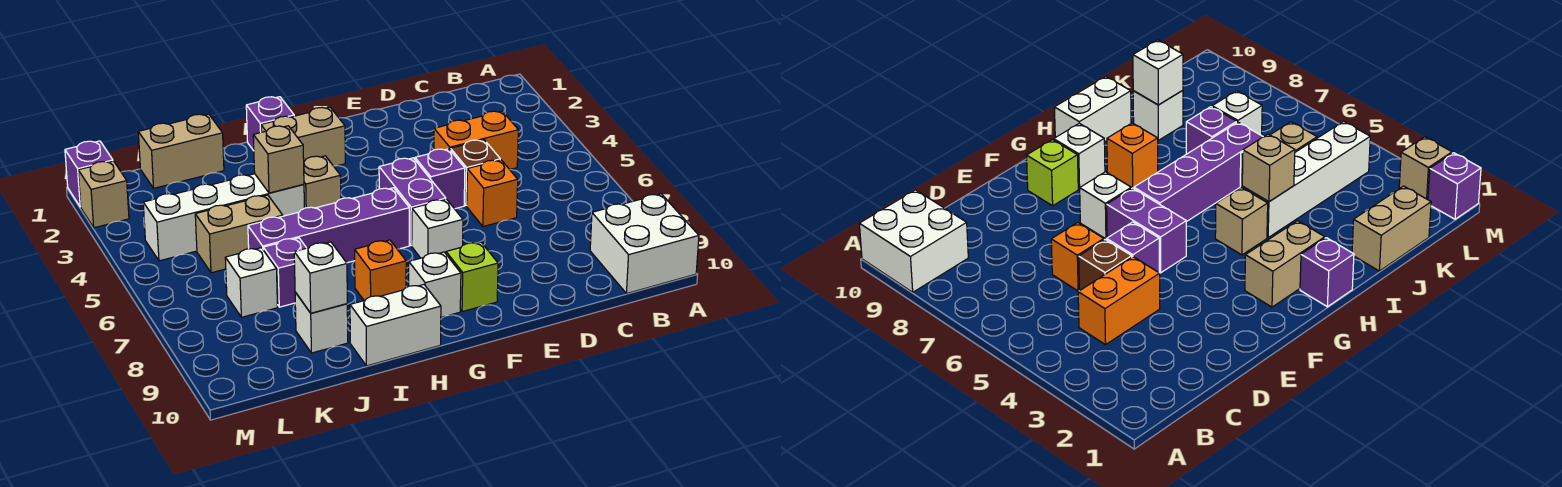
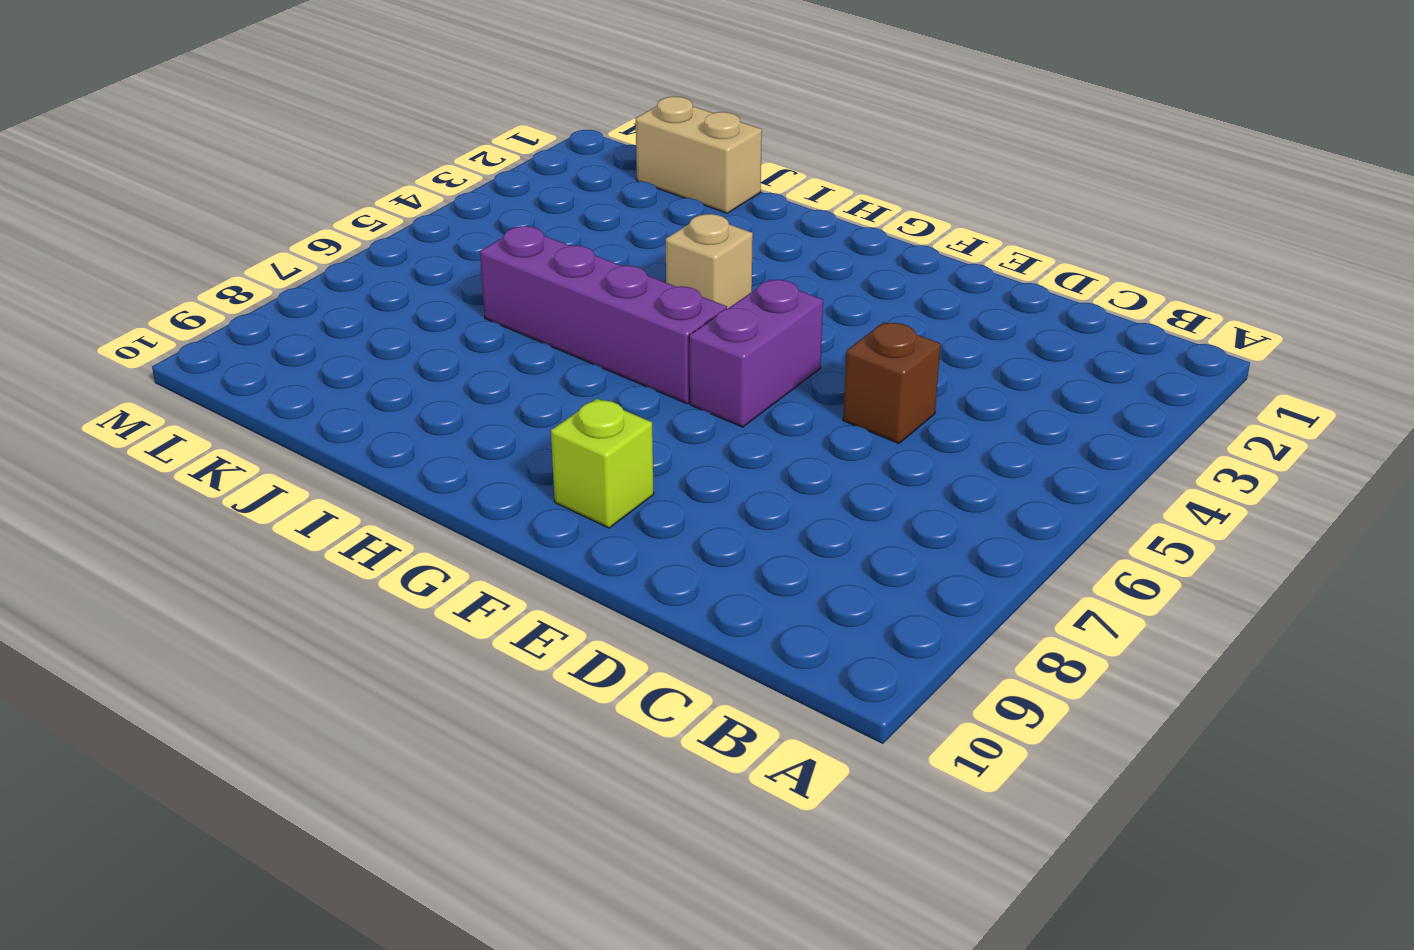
none -> white brick A9:B10 level 1
none -> orange brick C4:D4 level 1
none -> orange brick D6 level 1

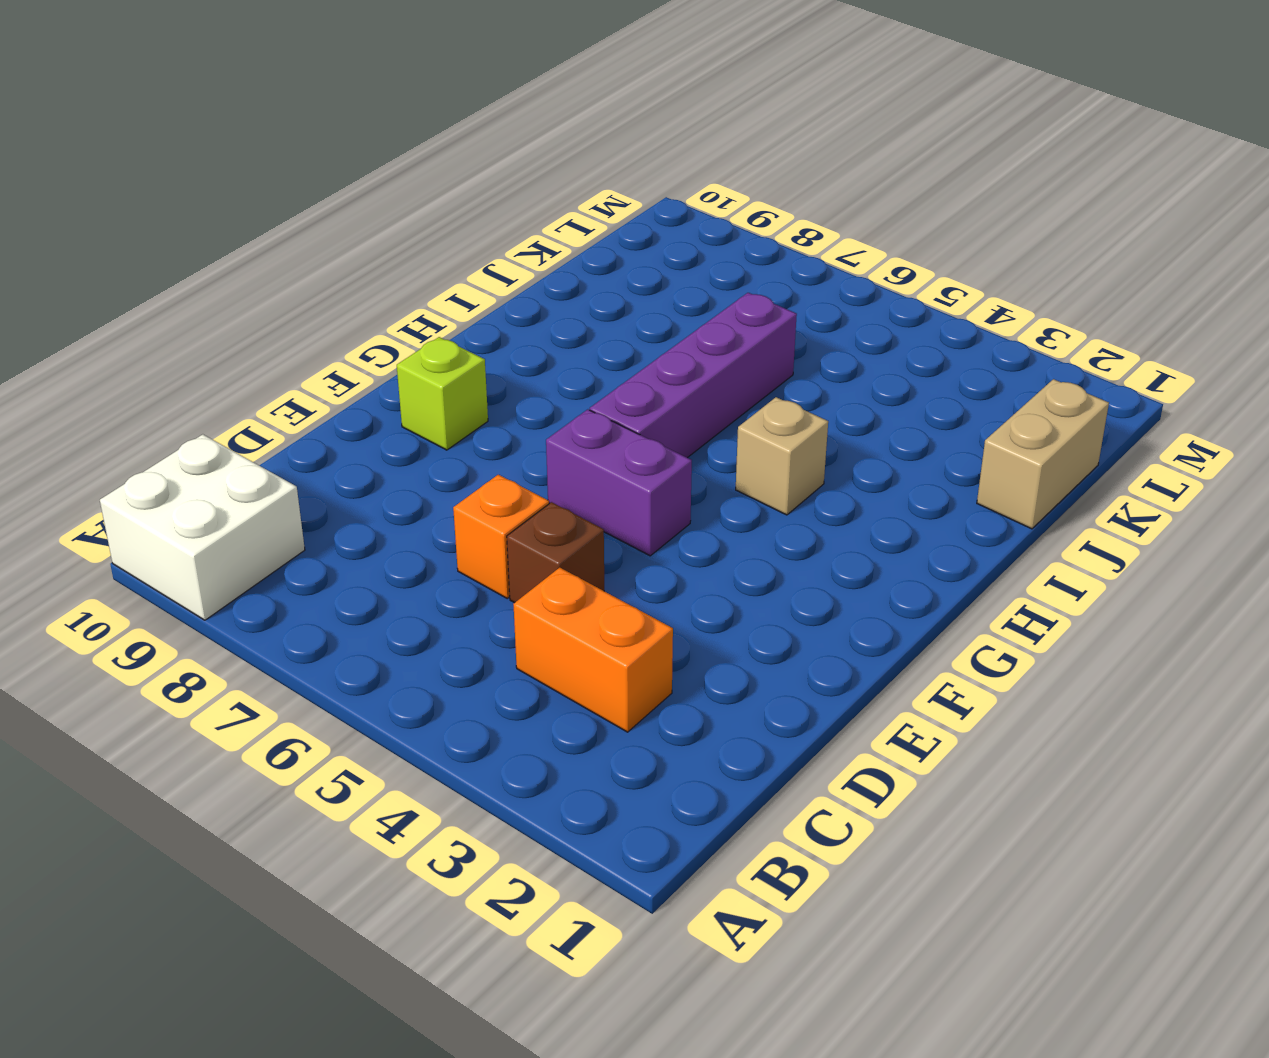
orange brick C3:C4 level 1 -> orange brick C4:D4 level 1
none -> purple brick E5 level 1
none -> white brick F7 level 1
none -> tan brick G2:H2 level 1

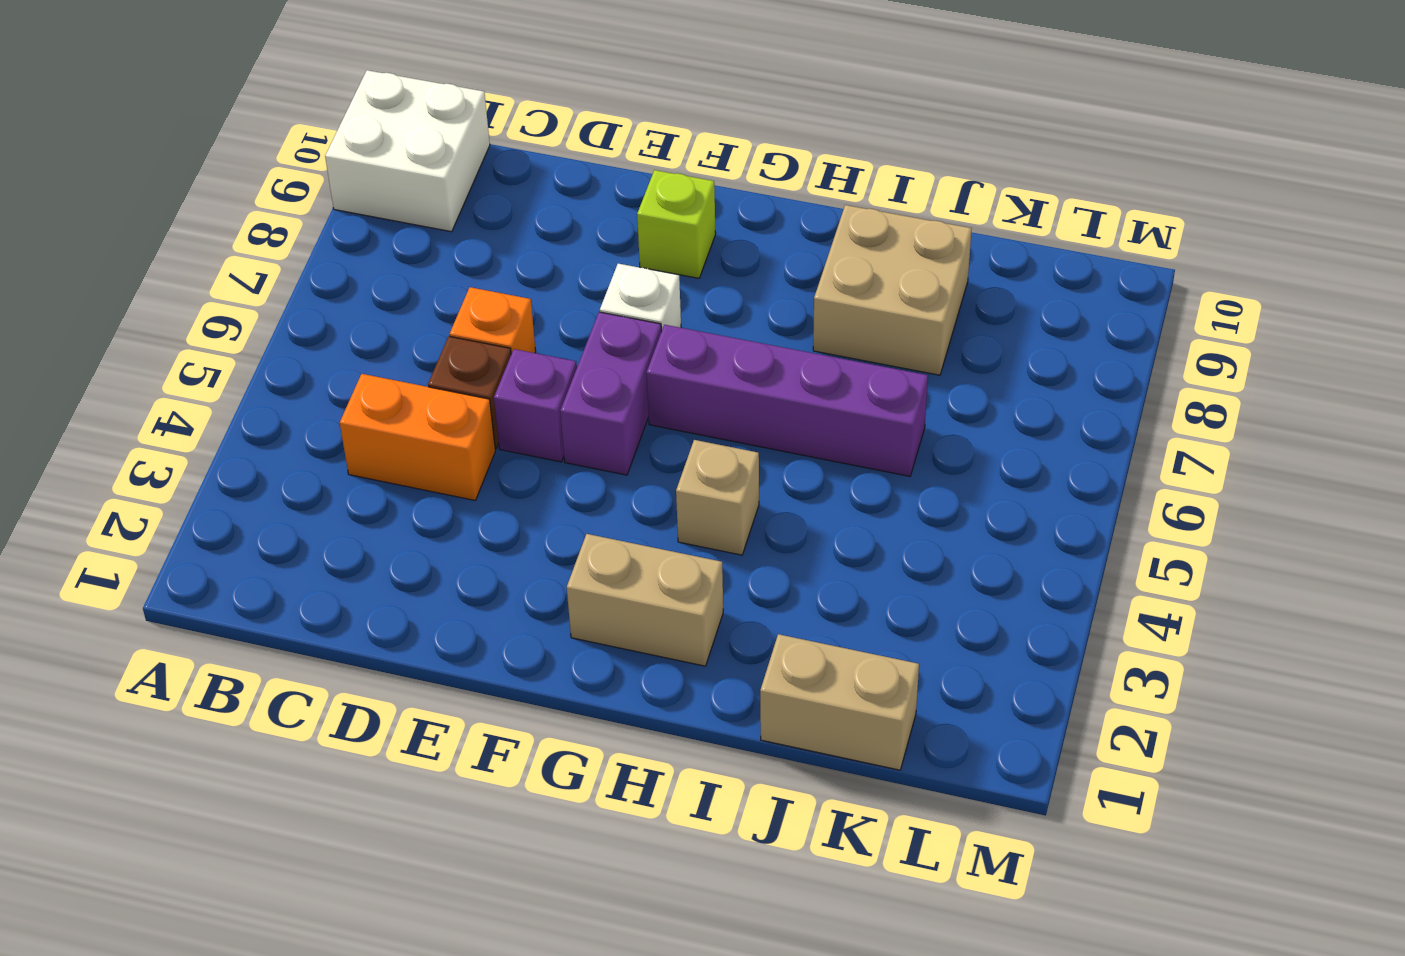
tan brick I8:J9 level 1 -> white brick J9 level 1
none -> white brick G9 level 1
none -> purple brick H1 level 1
none -> orange brick H8 level 1

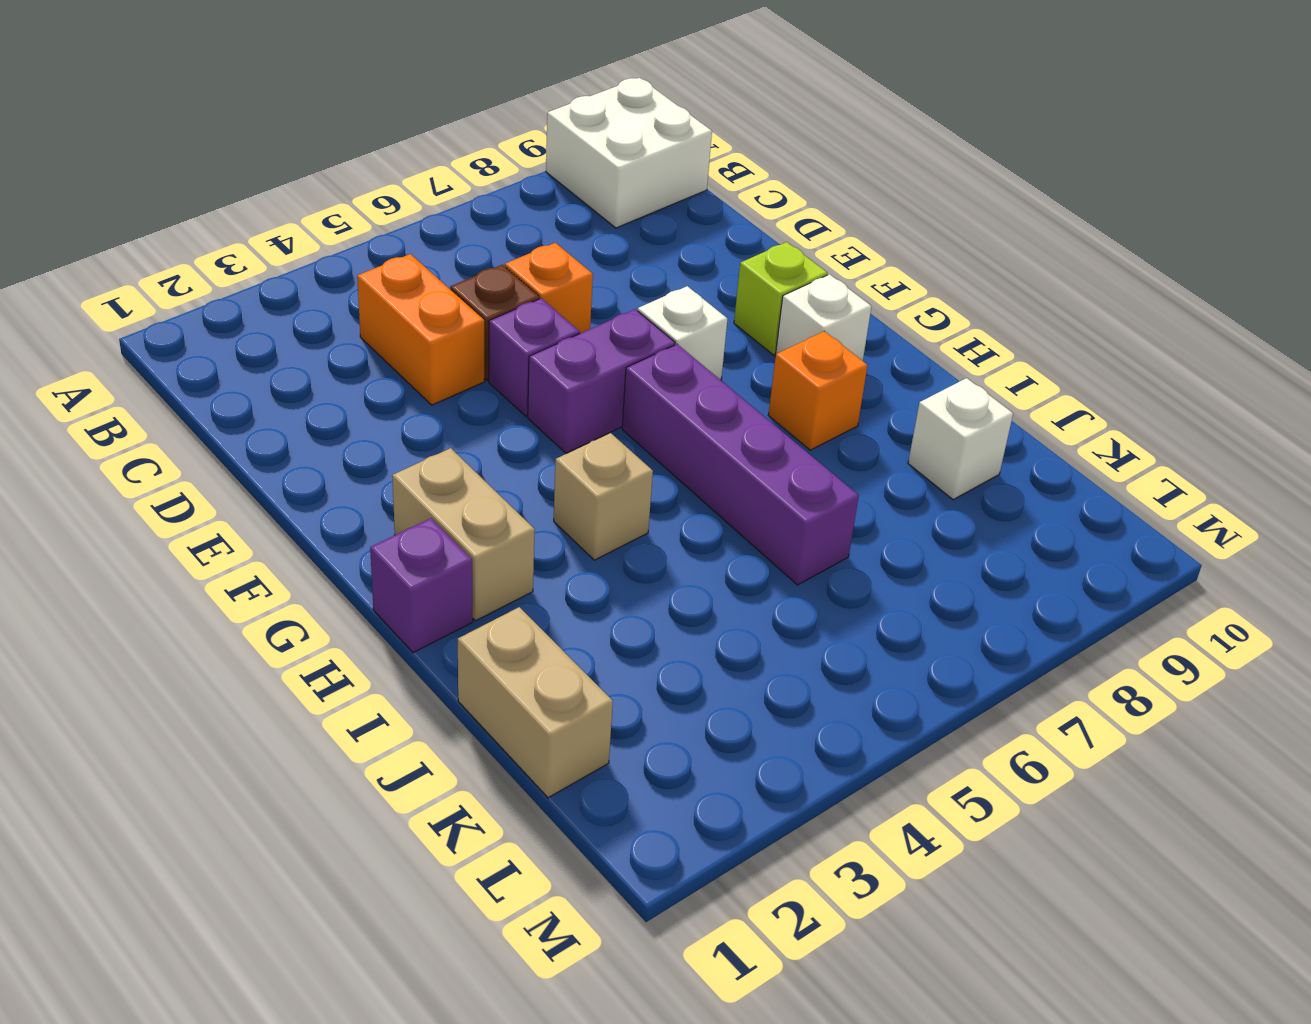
none -> white brick H10:I10 level 1
none -> white brick I4:L4 level 1
none -> tan brick J5:K5 level 1

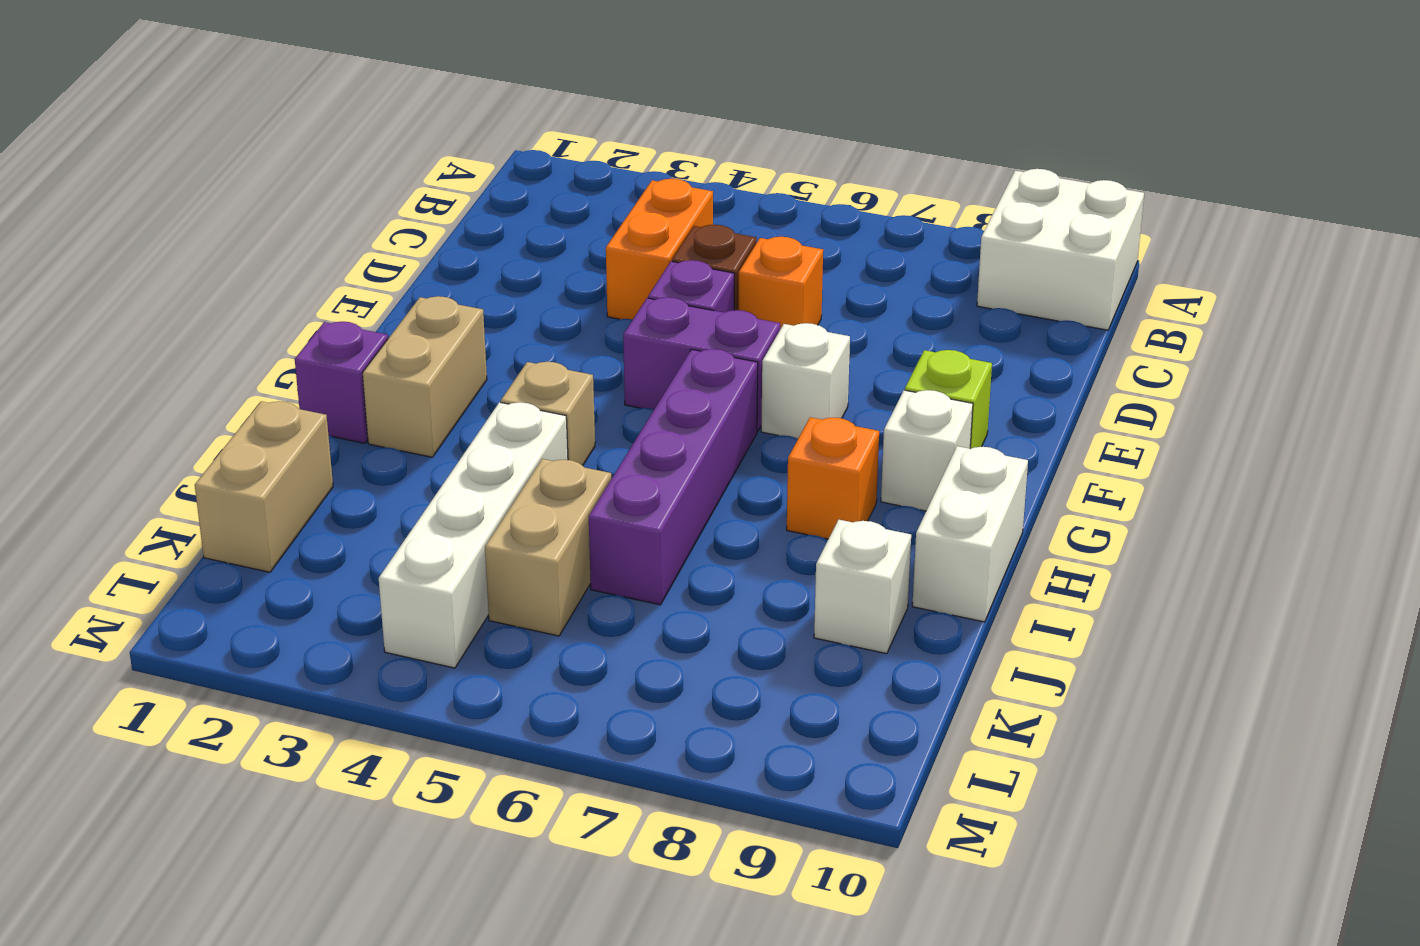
none -> purple brick J7 level 1
none -> white brick K7 level 1
none -> purple brick M1 level 1

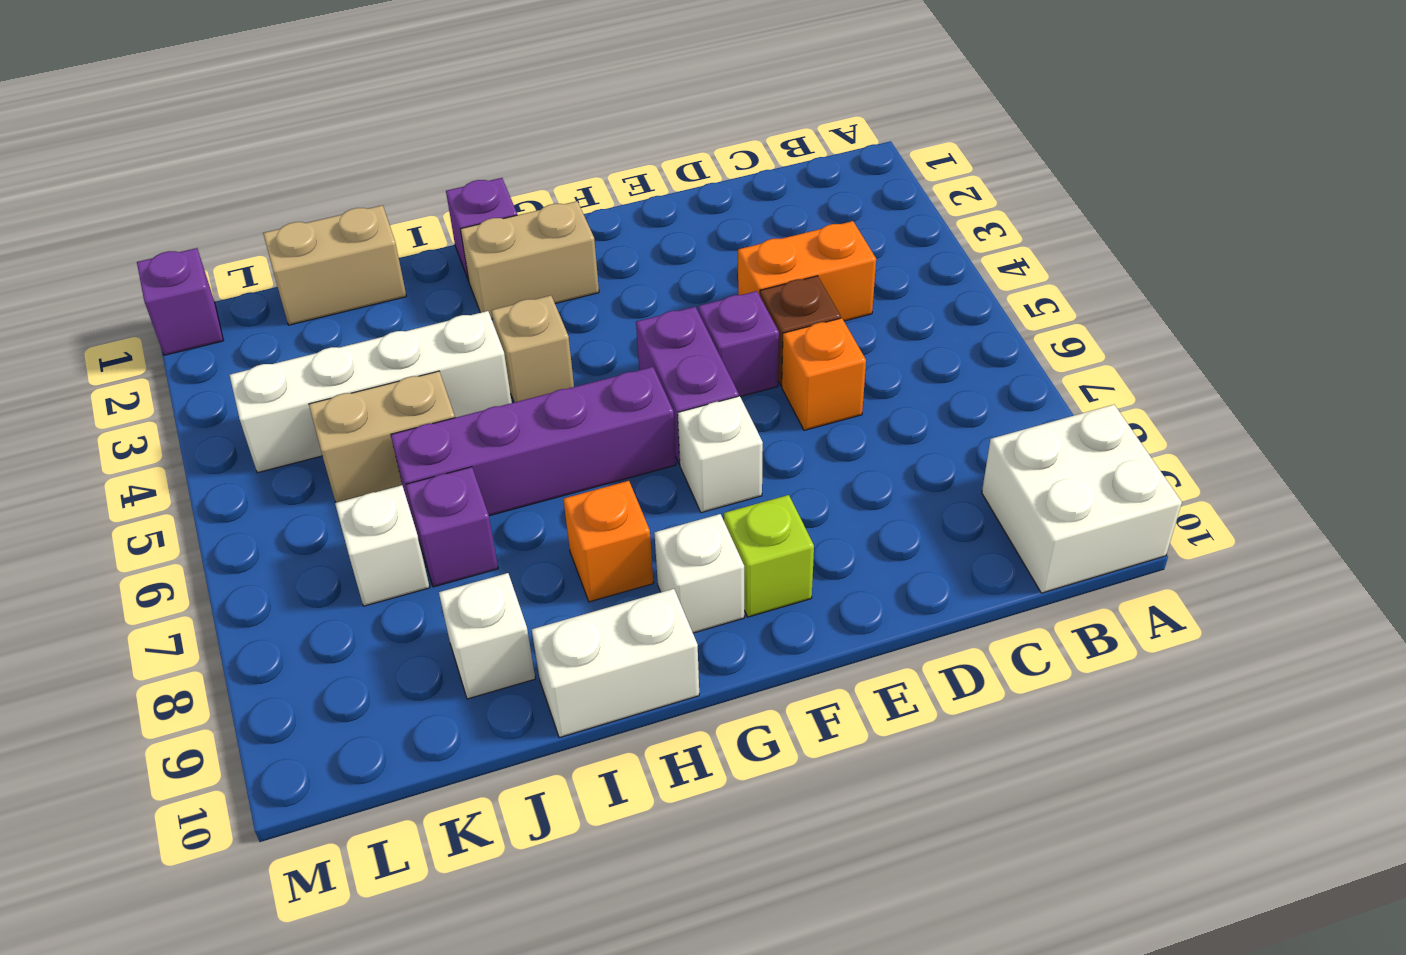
none -> tan brick M2 level 1
none -> tan brick I4 level 2
none -> white brick J9 level 2

